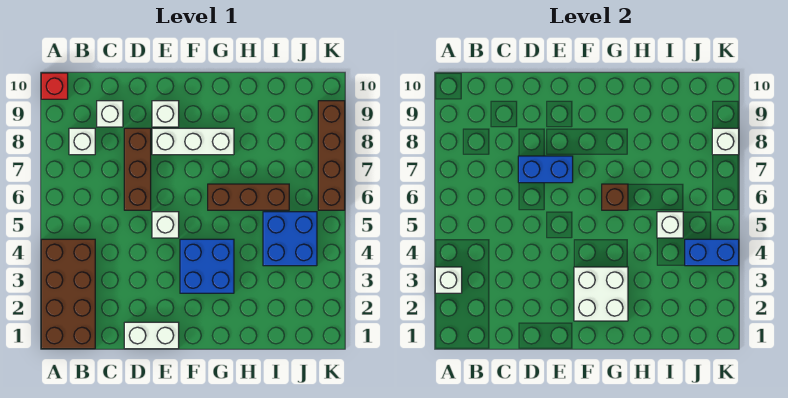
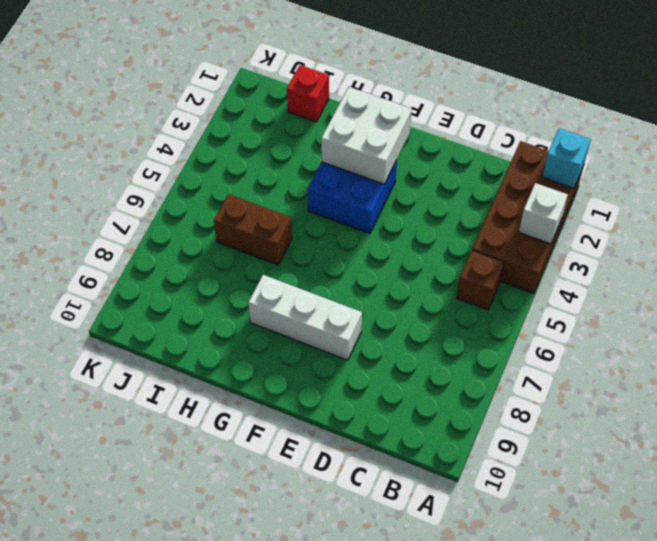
cyan brick A1 level 2 -> none
brown brick B5 level 1 -> brown brick G6 level 2
brown brick H6:I6 level 1 -> brown brick G6:I6 level 1
red brick I1 level 1 -> red brick A10 level 1
none -> white brick B8 level 1
none -> white brick C9 level 1
none -> white brick D1:E1 level 1

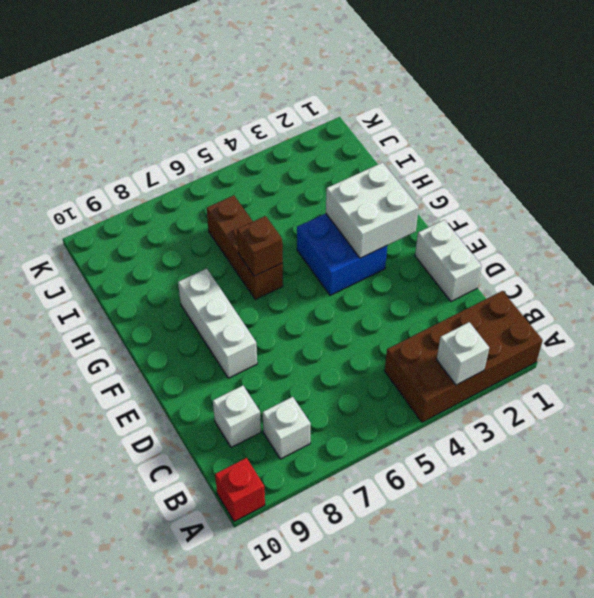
none -> brown brick D6:D8 level 1
none -> white brick E5 level 1
none -> white brick E9 level 1

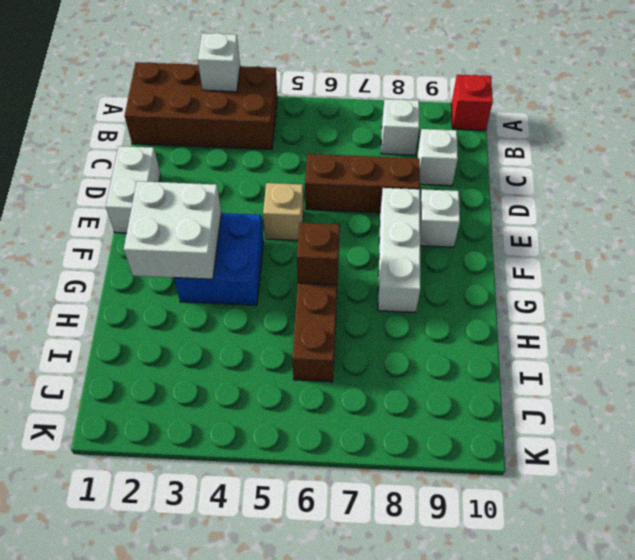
tan brick E5 level 1 -> white brick E5 level 1
none -> blue brick I4:J5 level 1
none -> brown brick K6:K9 level 1
none -> blue brick D7:E7 level 2

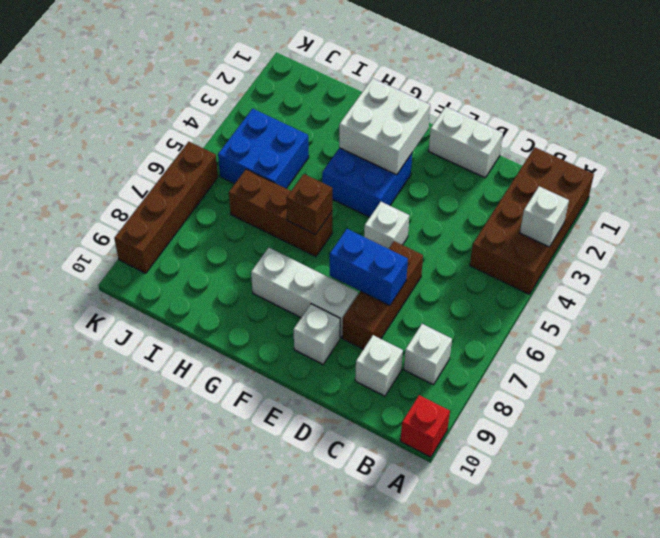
none -> white brick I5 level 2
none -> blue brick J4:K4 level 2
none -> white brick K8 level 2

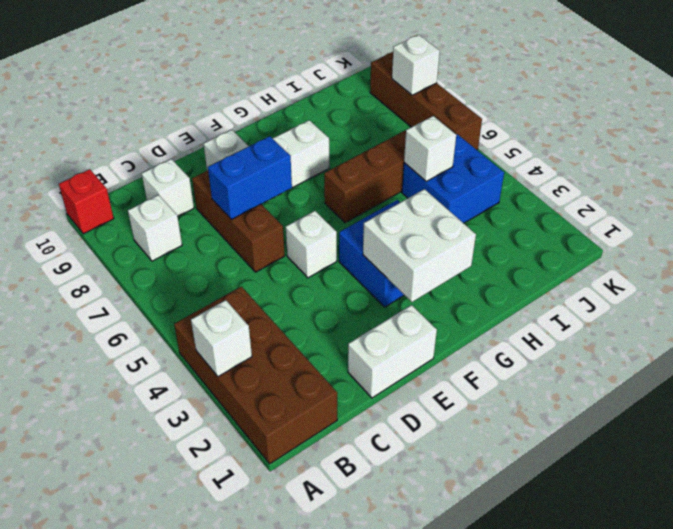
none -> brown brick G6 level 2
none -> blue brick J4:K4 level 2

